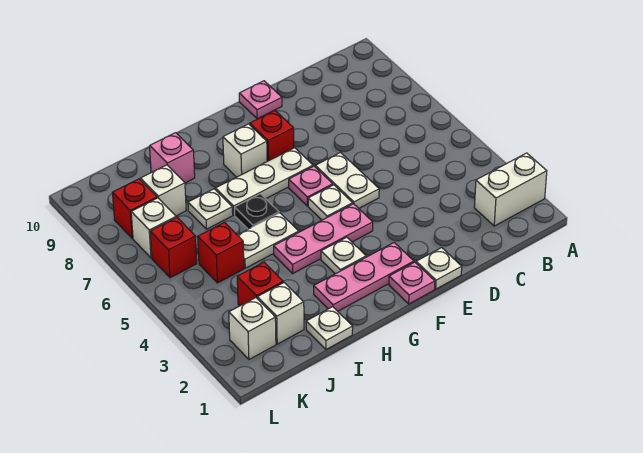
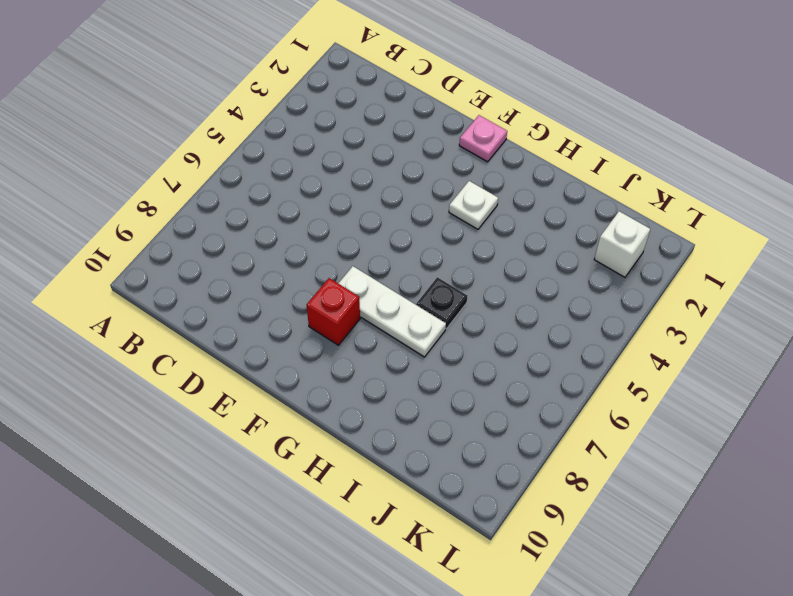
none -> white brick A2:B2 level 1
none -> white plate E1 level 1
none -> white plate E5:E6 level 1

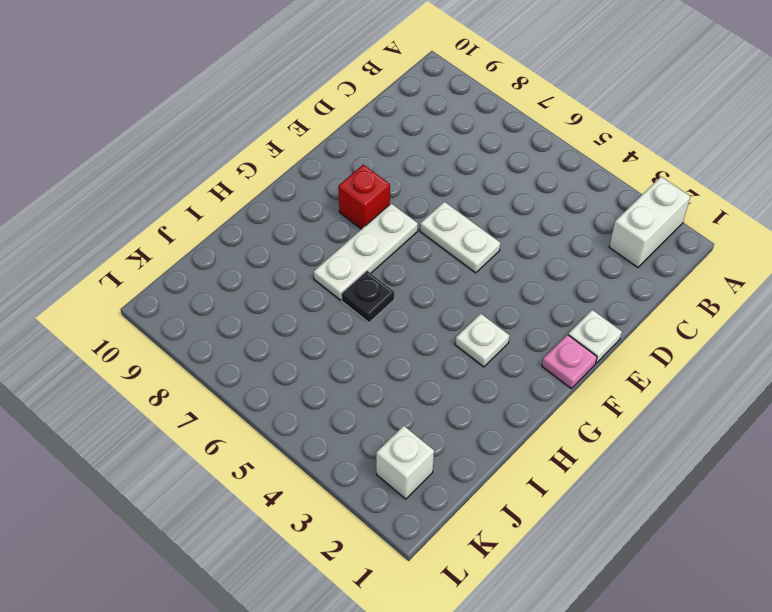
none -> pink plate E10 level 1
none -> pink plate F2:H2 level 1
none -> pink plate F4:H4 level 1

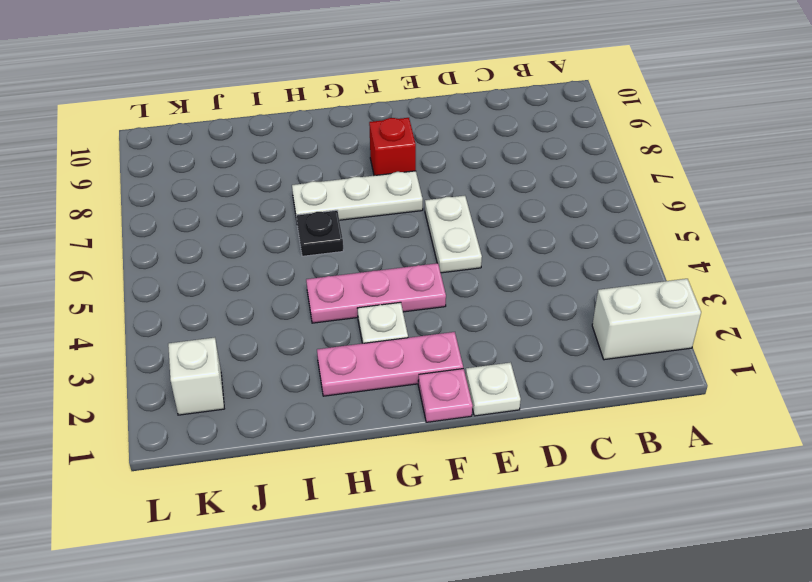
none -> pink plate E10 level 1
none -> white plate F5 level 1
none -> pink plate F6 level 1

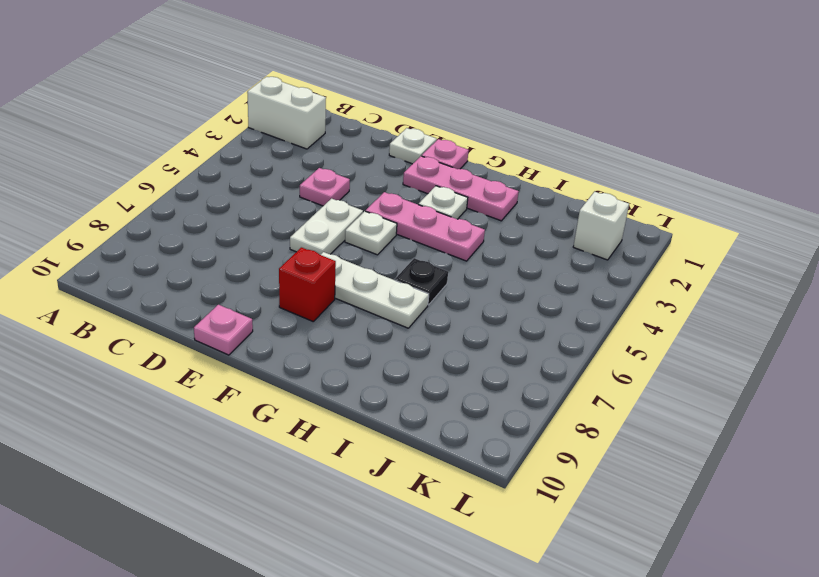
pink plate D4 level 1 -> pink plate F6 level 1
none -> white brick G8 level 1
none -> white plate H5:I5 level 1
none -> white plate I1 level 1

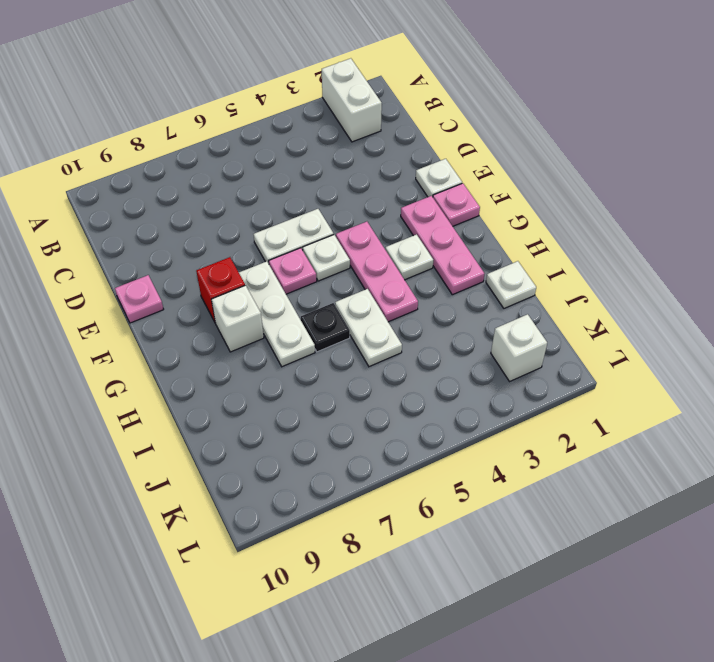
none -> white plate I7 level 1
none -> pink brick I9 level 1
none -> white brick J2 level 1

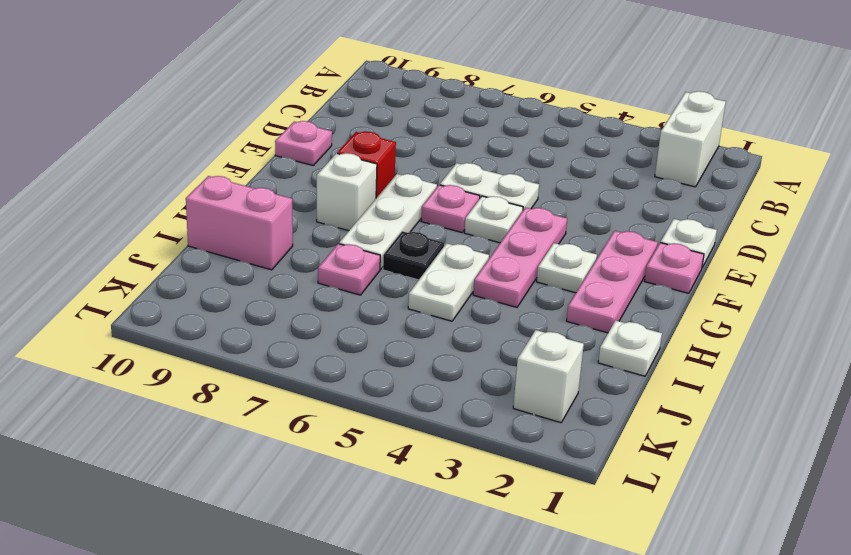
pink plate I7 level 1 -> white plate I7 level 1
pink brick I9:I10 level 1 -> pink brick I9 level 1
none -> white brick J2 level 1
none -> red brick J3 level 1
none -> red brick J5 level 1

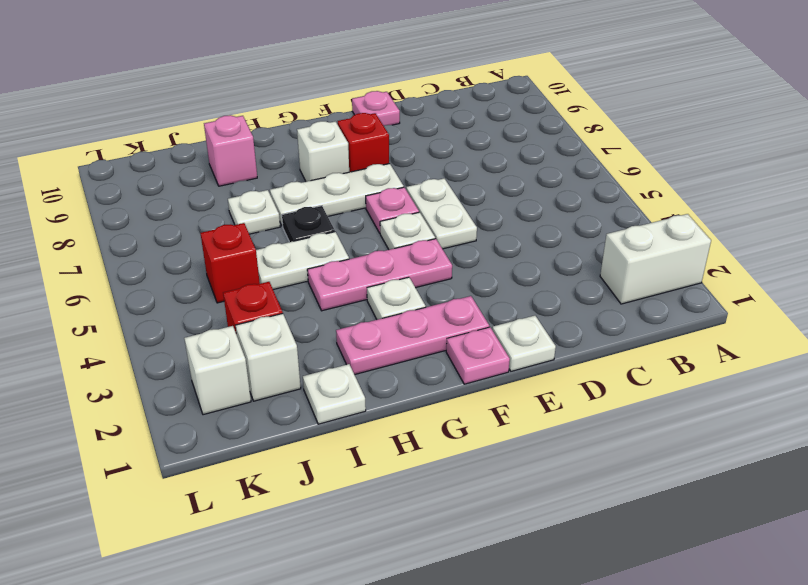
none -> white brick J8 level 1
none -> red brick K6 level 1
none -> white brick K7 level 1

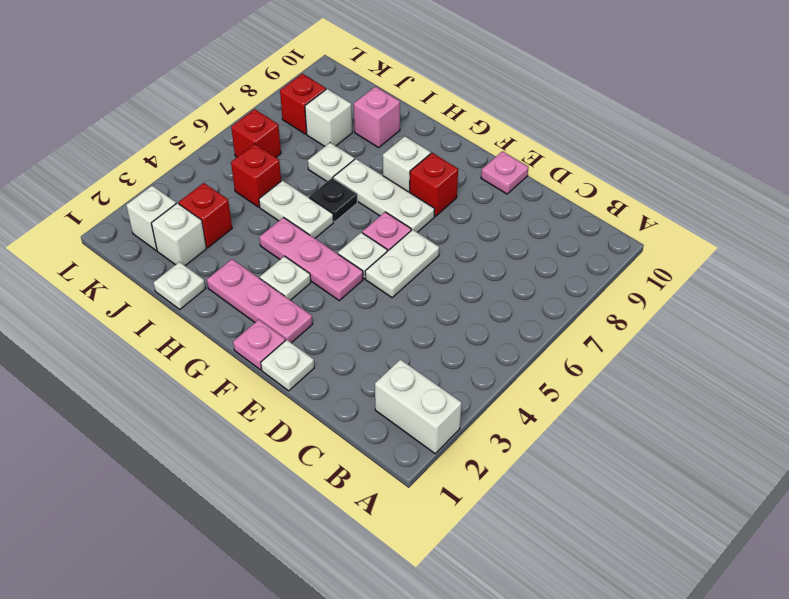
none -> white brick K7 level 1

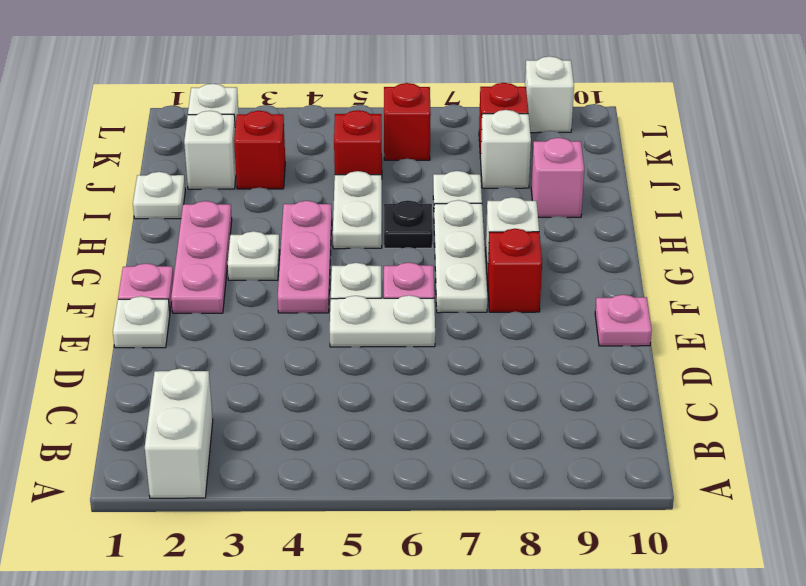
white brick L9 level 1 -> white brick K7 level 1

